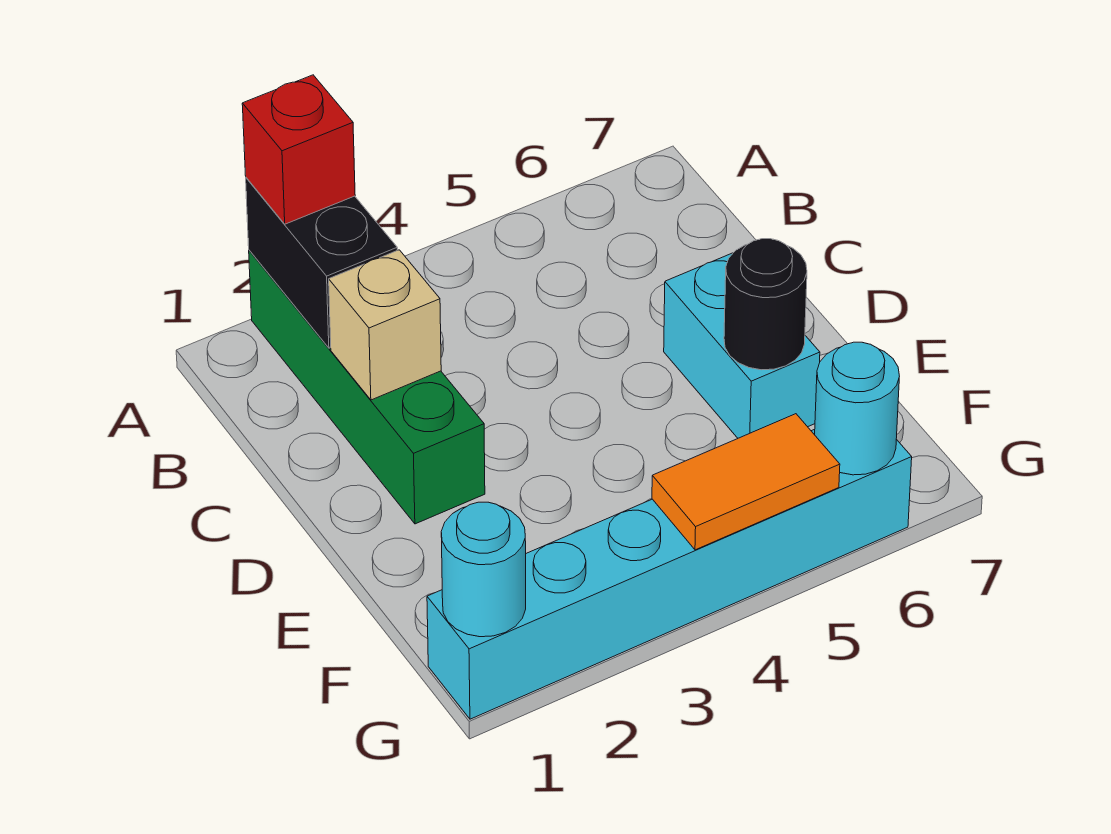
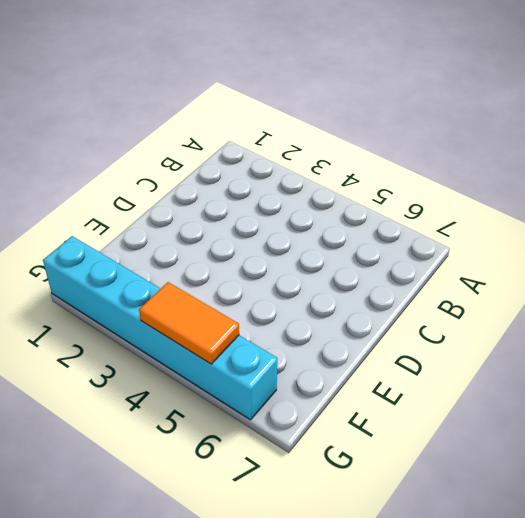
none -> green brick A2:D2 level 1
none -> cyan brick D6:E6 level 1

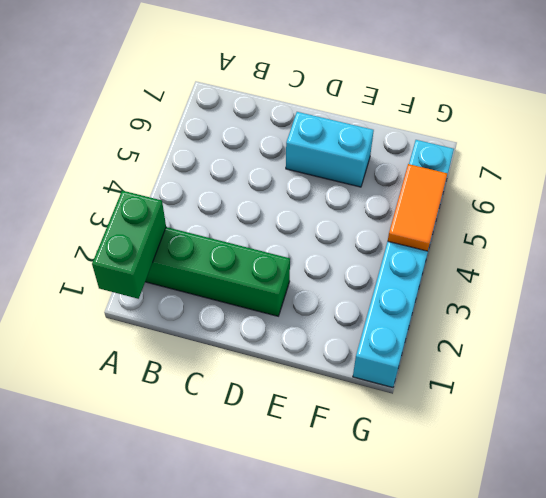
green brick A1:A2 level 2 -> black brick A2:B2 level 2
none -> tan brick C2 level 2
none -> black round brick E6 level 2

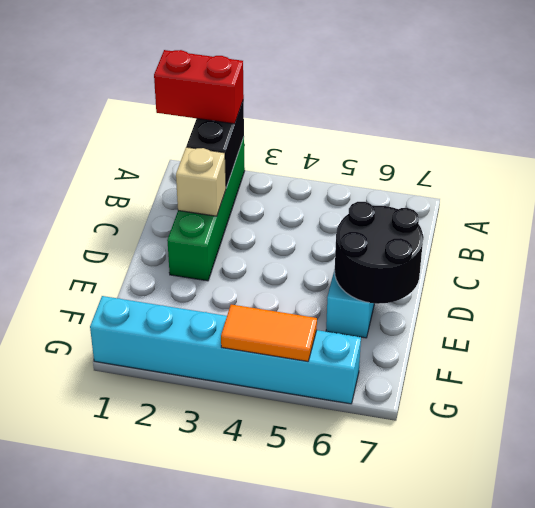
red brick A1:A2 level 3 -> red brick A2 level 3
black round brick D6:E7 level 2 -> black round brick E6 level 2
none -> cyan round brick G1 level 2
none -> cyan round brick G6 level 2

